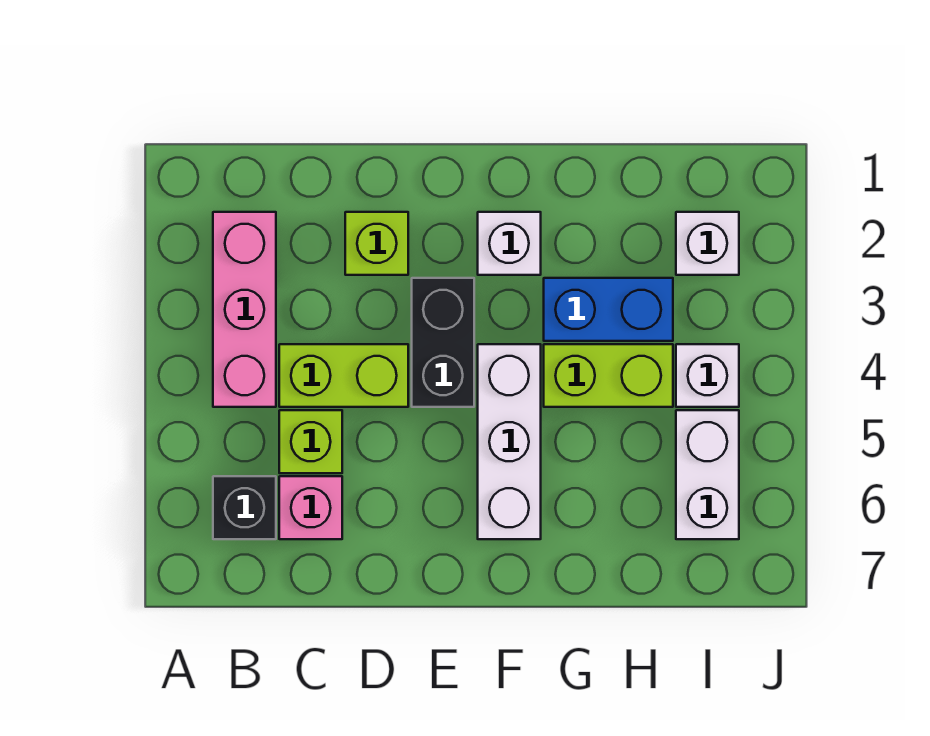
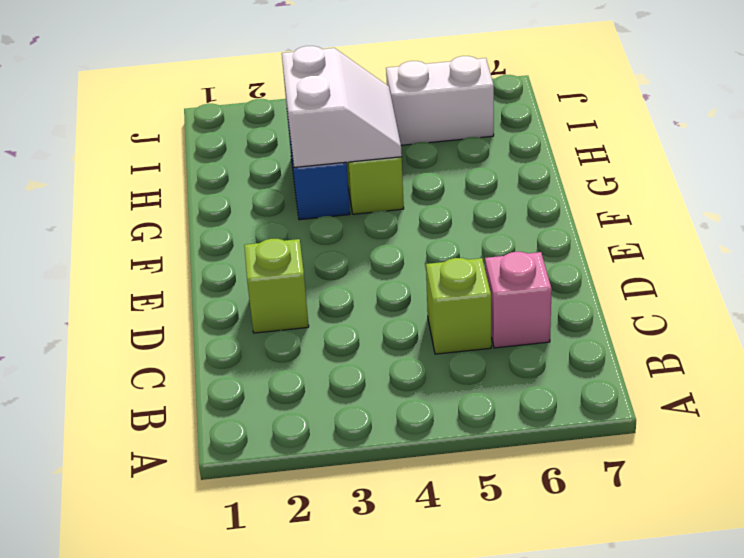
white slope G3:H4 level 2 top 3 -> none
none -> pink brick B2:B4 level 1
none -> black brick B6 level 1
none -> lime brick C4:D4 level 1

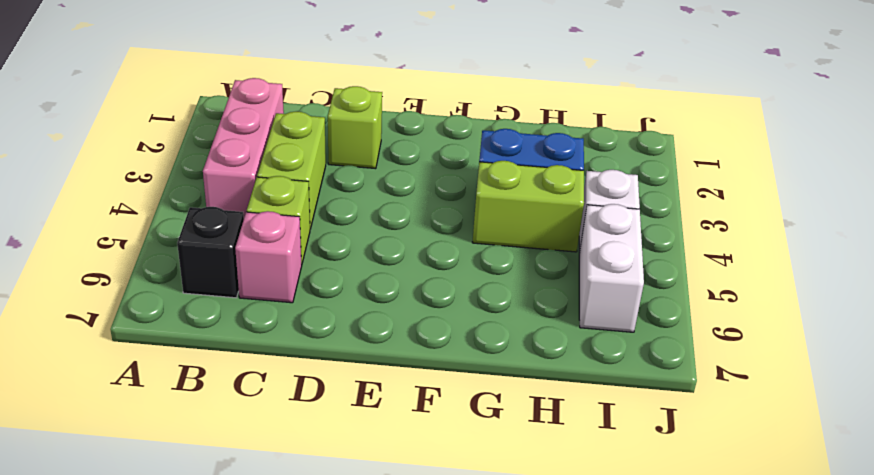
lime brick C3:C4 level 1 -> lime brick C4:D4 level 1
none -> black brick E3:E4 level 1
none -> white brick F2 level 1
none -> white brick F4:F6 level 1

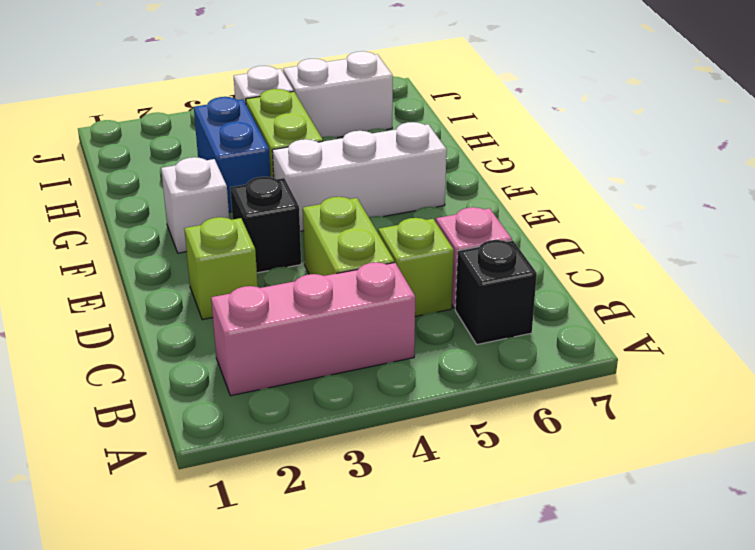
black brick E3 level 1 -> black brick E3:E4 level 1
none -> white brick I2 level 1

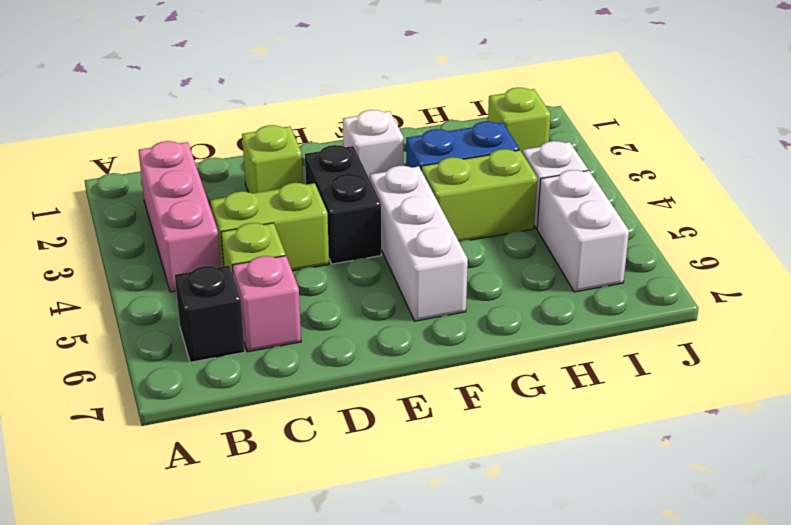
lime brick I2 level 1 -> white brick I2 level 1

